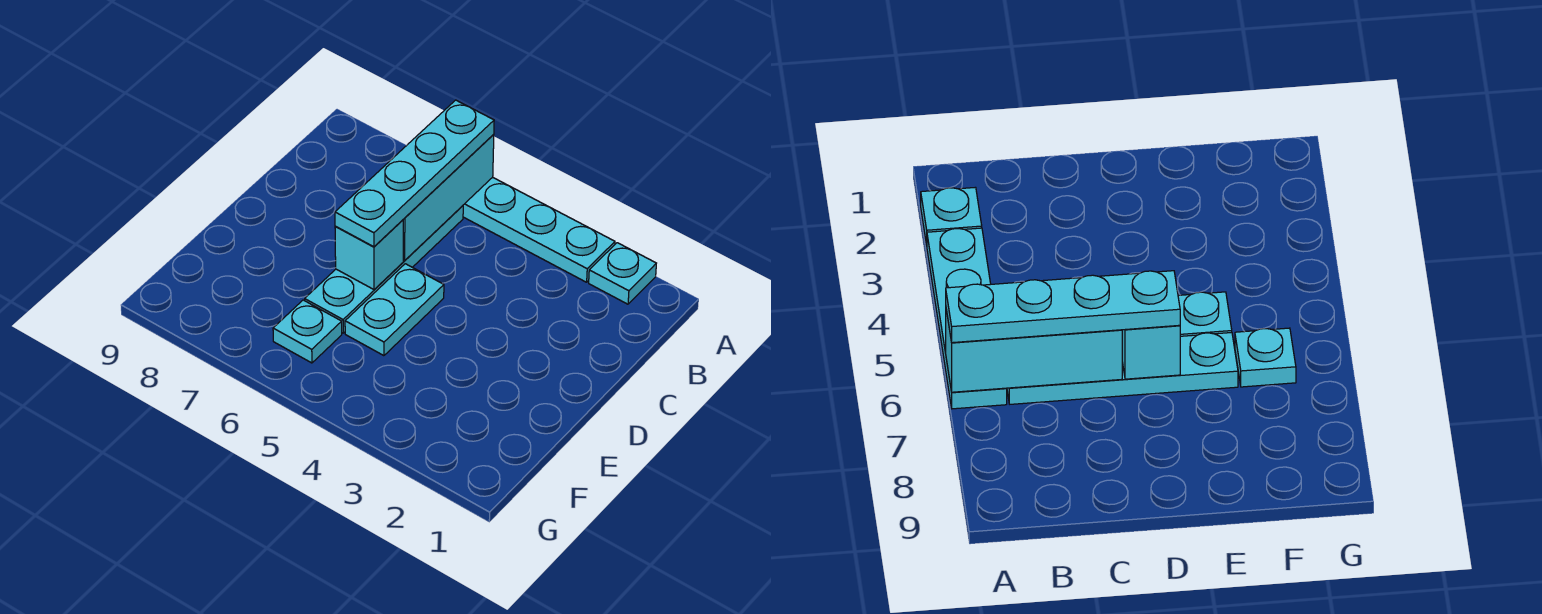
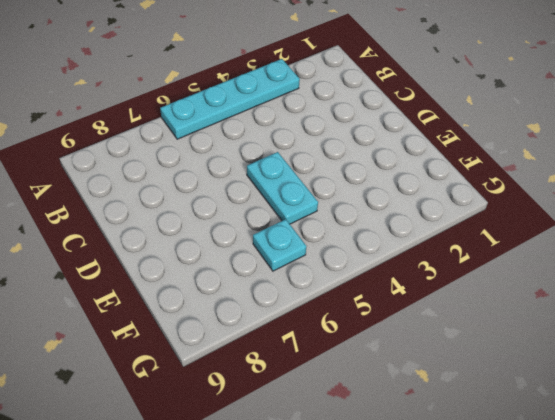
none -> cyan plate A2 level 1
none -> cyan plate B6:E6 level 1

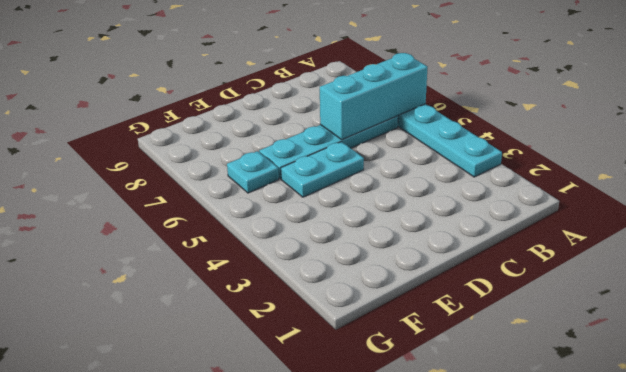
none -> cyan plate A2 level 1
none -> cyan brick D6 level 2

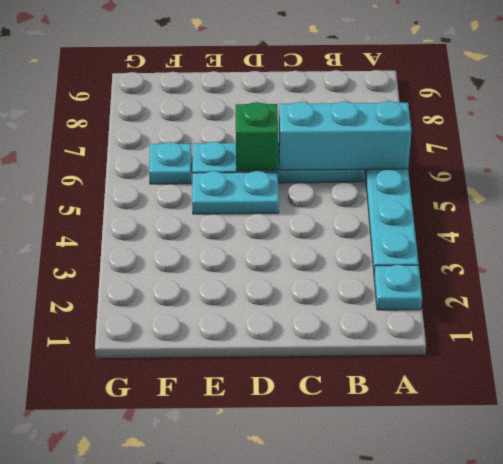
green brick D6 level 2 -> cyan brick D6 level 2
none -> cyan plate A6:D6 level 3

